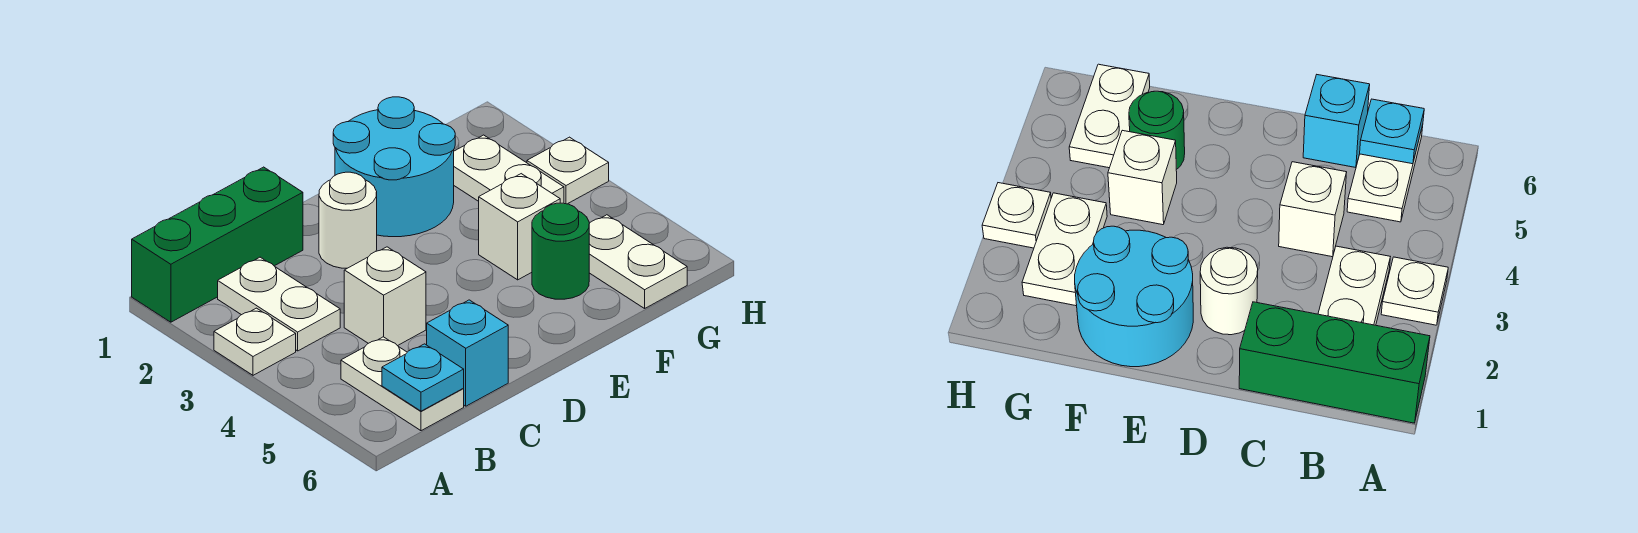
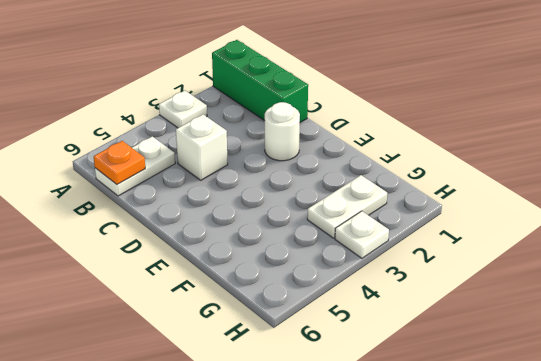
orange plate B6 level 2 -> cyan plate B6 level 2
none -> white plate B2:B3 level 1
none -> cyan brick C6 level 1
none -> cyan round brick E1:F2 level 1

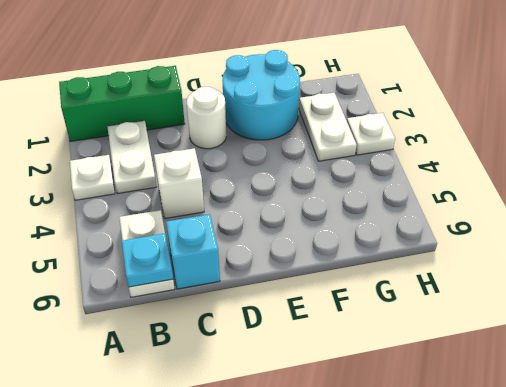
none -> white brick F4 level 1
none -> green round brick F5 level 1
none -> white plate G5:G6 level 1

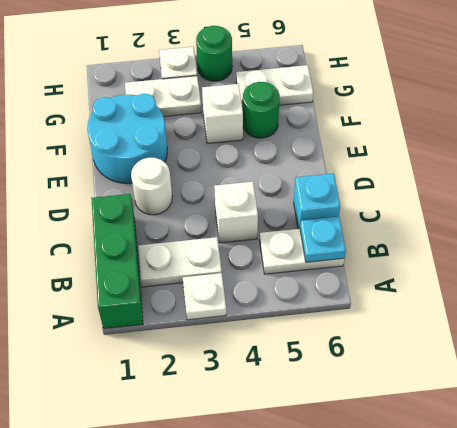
green round brick H4 level 1 -> none

